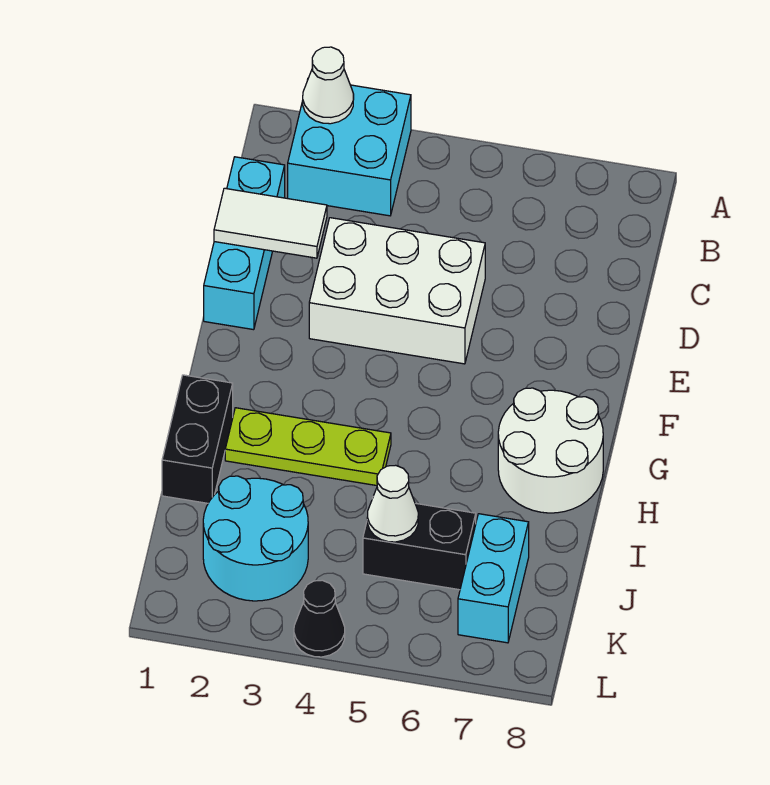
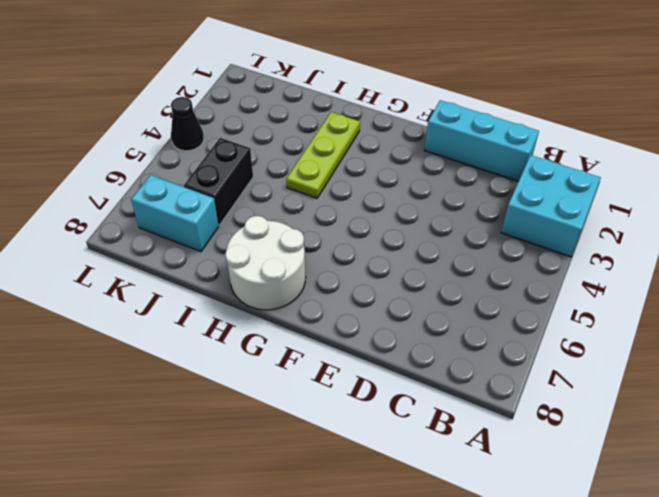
none -> white brick D3:E5 level 1
none -> black brick H1:I1 level 1
none -> cyan round brick J2:K3 level 1

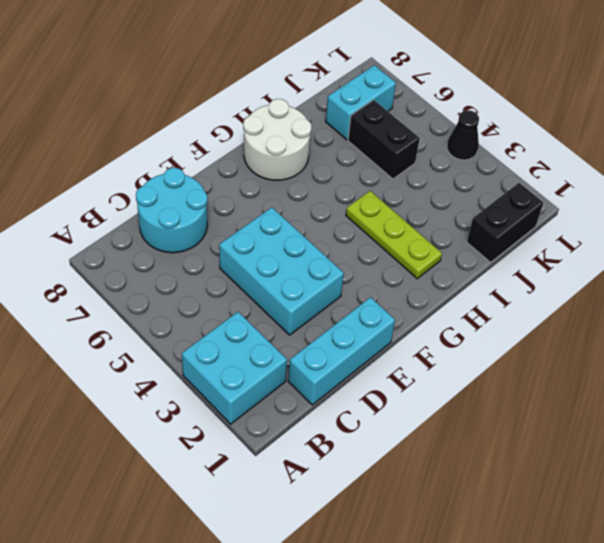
cyan round brick C7:D8 level 1 -> cyan round brick J2:K3 level 1
cyan brick D3:E5 level 1 -> white brick D3:E5 level 1
black brick J1:K1 level 1 -> black brick H1:I1 level 1
none -> white cone A2 level 2
none -> white tile D1:D2 level 2
none -> white cone J5 level 2

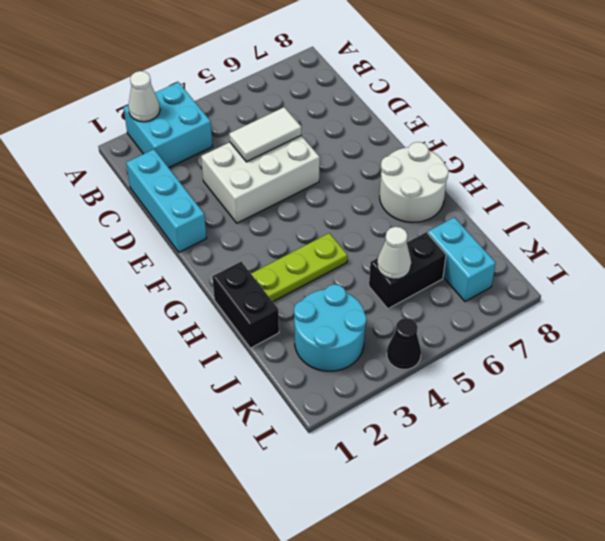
white tile D4:D5 level 2 -> white tile D1:D2 level 2

